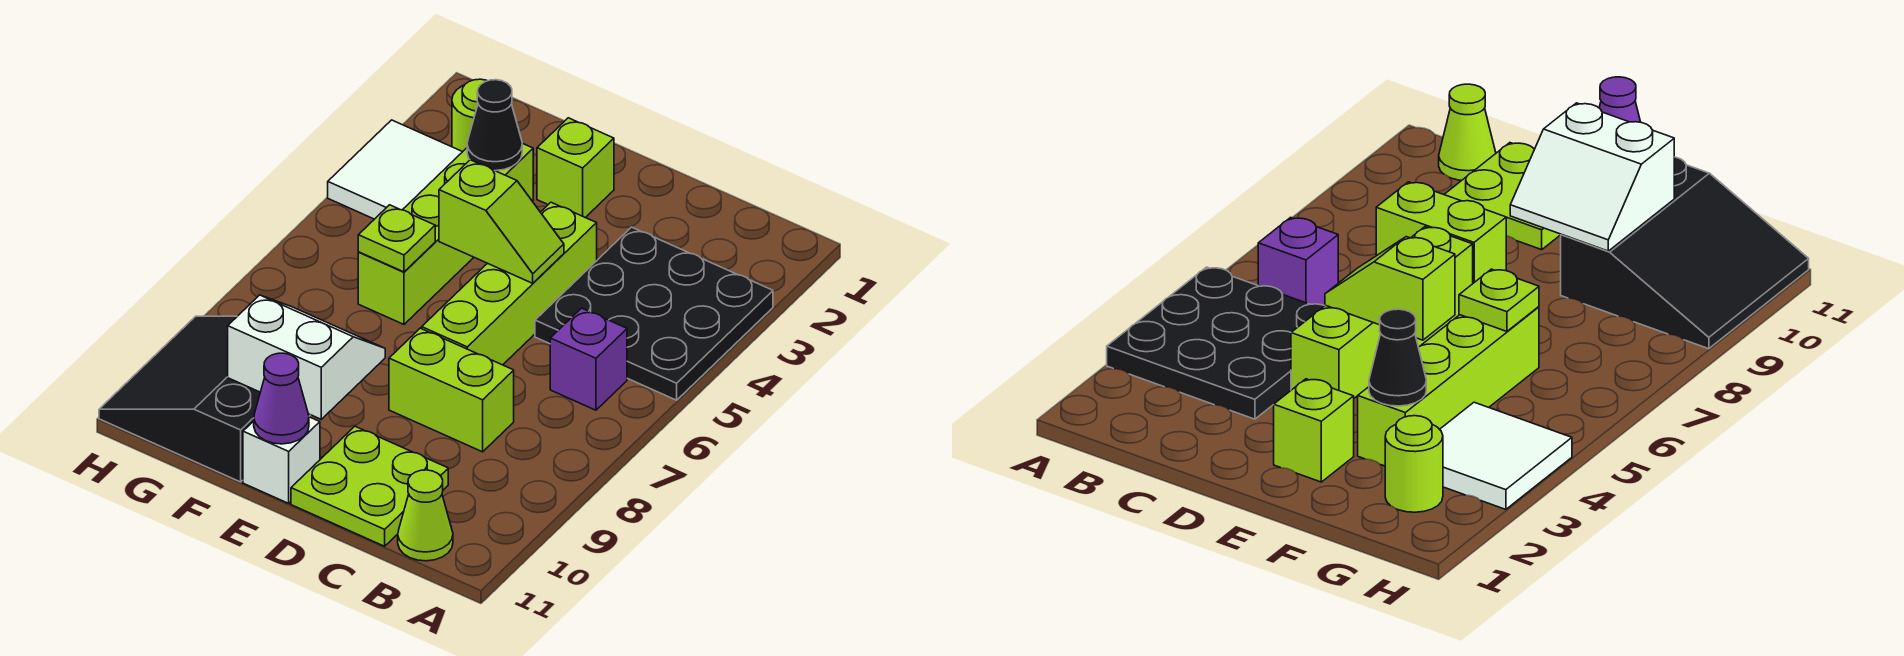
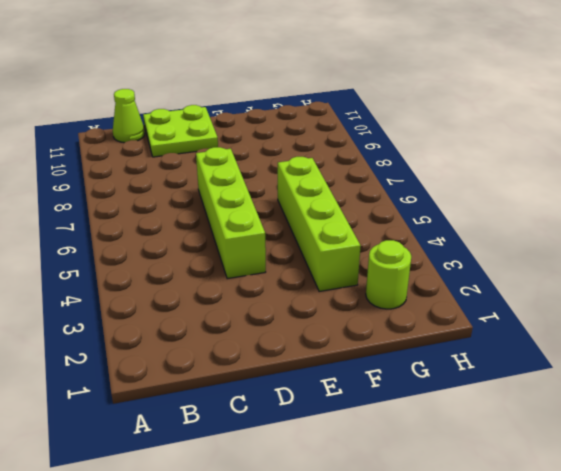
none -> black plate A3:C5 level 1
none -> purple brick B6 level 1
none -> lime brick C8:D8 level 1

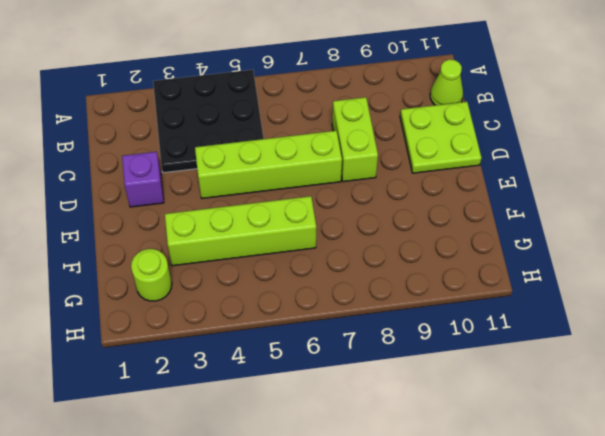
purple brick D2 level 1 -> purple brick B6 level 1
none -> lime brick E2 level 1
none -> white brick E11 level 1
none -> black slope F9:H11 level 1 top F

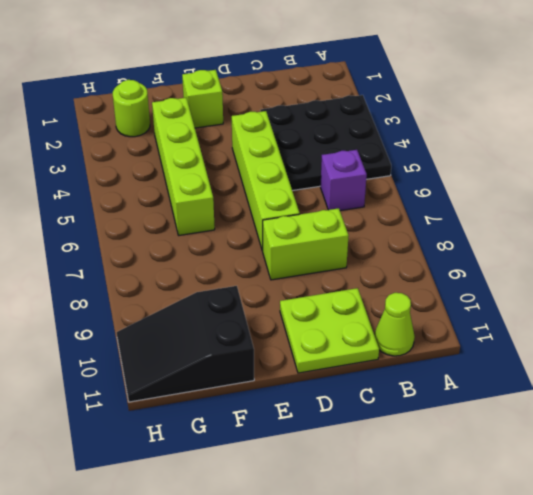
black slope F10:H11 level 1 top F -> black slope F9:H11 level 1 top F
none -> white brick E11 level 1
none -> white tile G3:H4 level 1
none -> lime slope D5:E5 level 2 top E

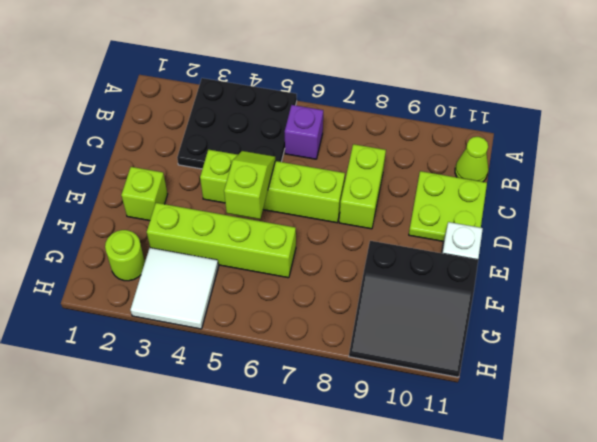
none -> white slope E9:F10 level 2 top 10
none -> purple cone E11 level 2
none -> black cone F3 level 2

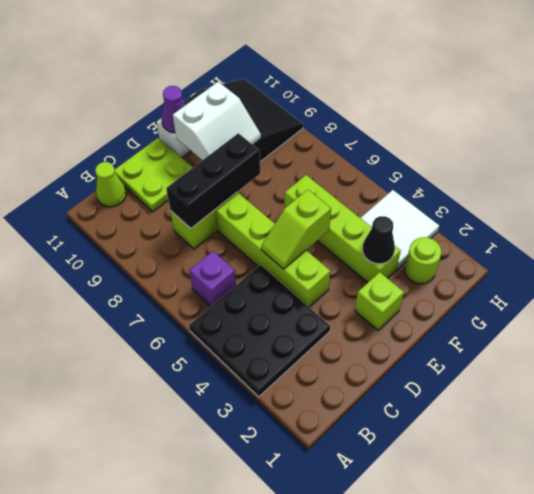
black brick C8:E8 level 2 -> none
none -> lime plate F6 level 2

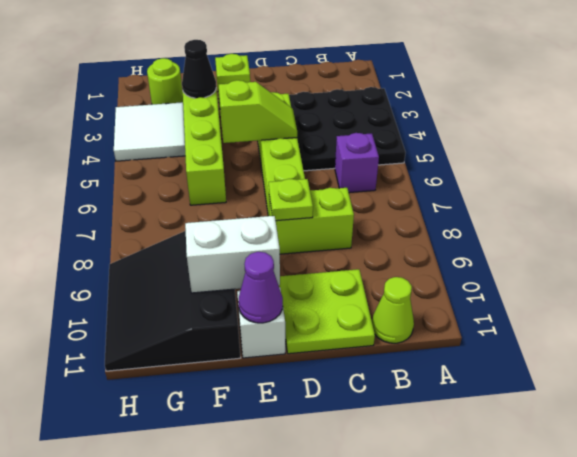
lime plate D8 level 2 -> lime plate F6 level 2

